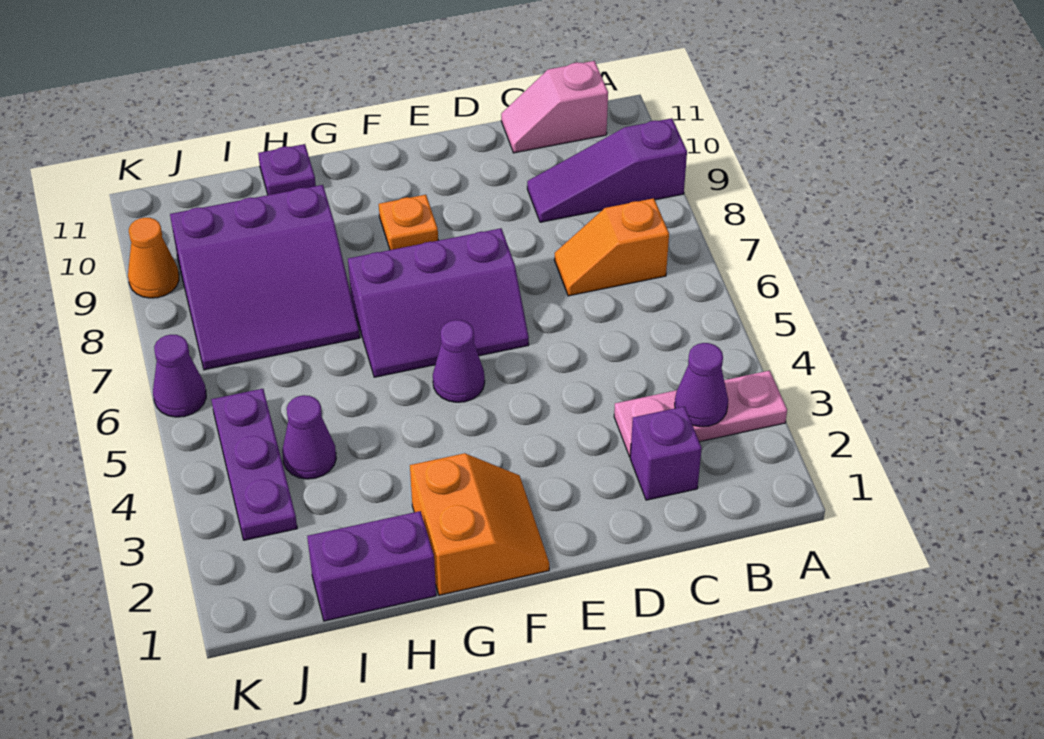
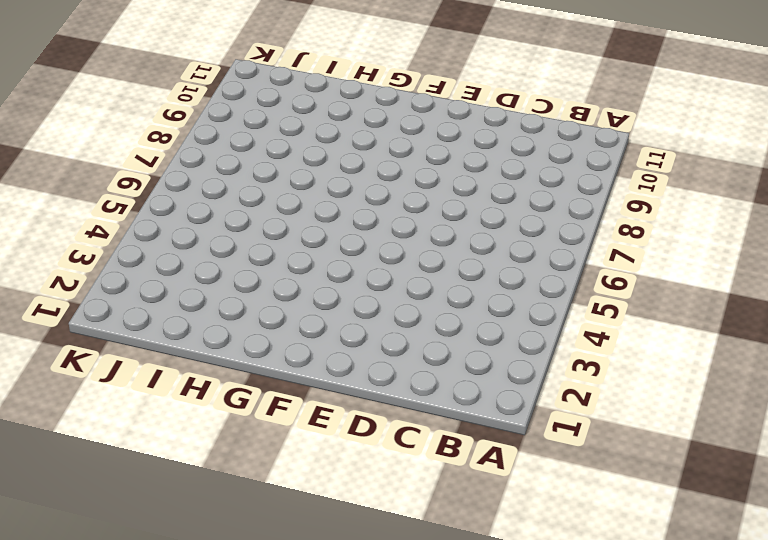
none -> pink plate A3:C3 level 1
none -> purple slope A9:C9 level 1 top A
none -> orange slope B7:C7 level 1 top B

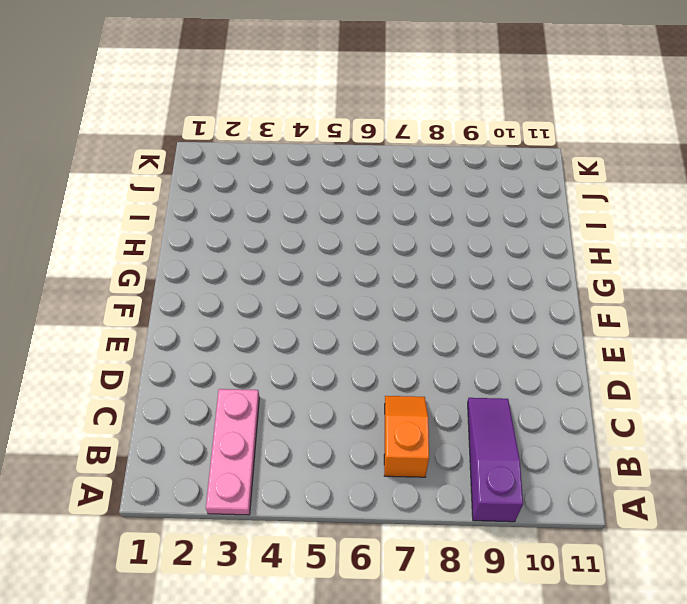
none -> pink slope B11:C11 level 1 top B
none -> purple brick C2 level 1
none -> purple slope E6:G7 level 1 top 7

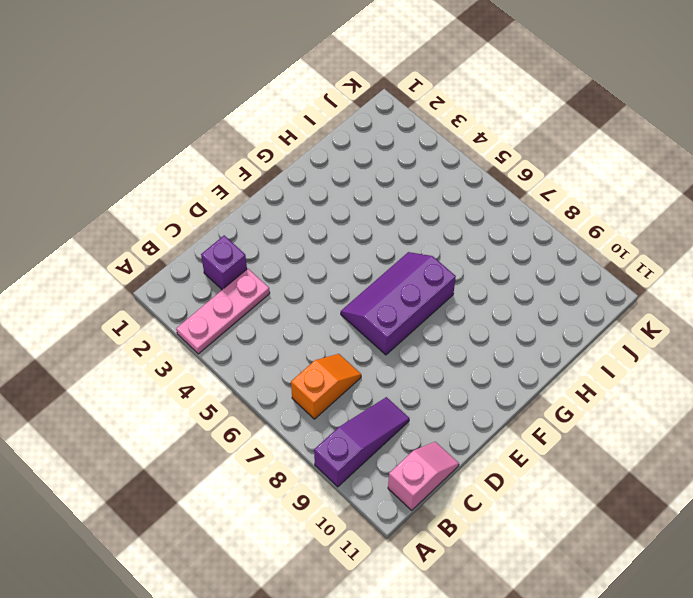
none -> orange slope F1:G2 level 1 top G
none -> purple cone F5 level 1
none -> orange plate F9 level 1

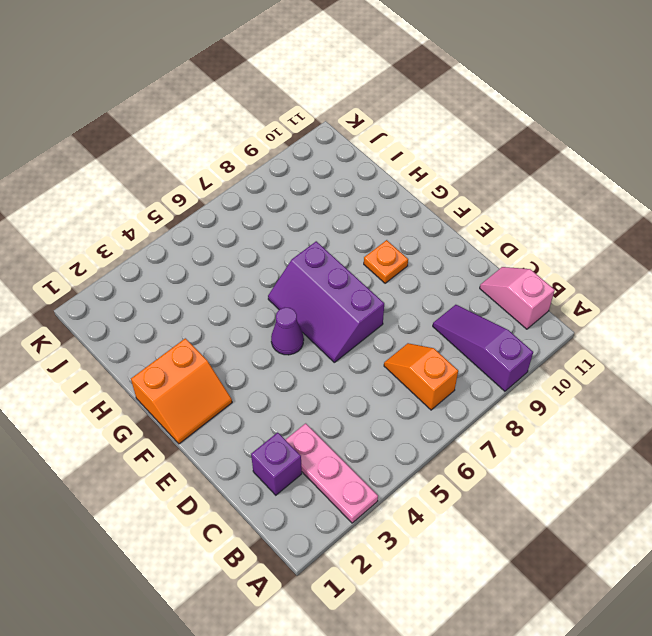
none -> purple brick H1:I1 level 1
none -> purple slope H7:J9 level 1 top 9
none -> purple plate H11 level 1

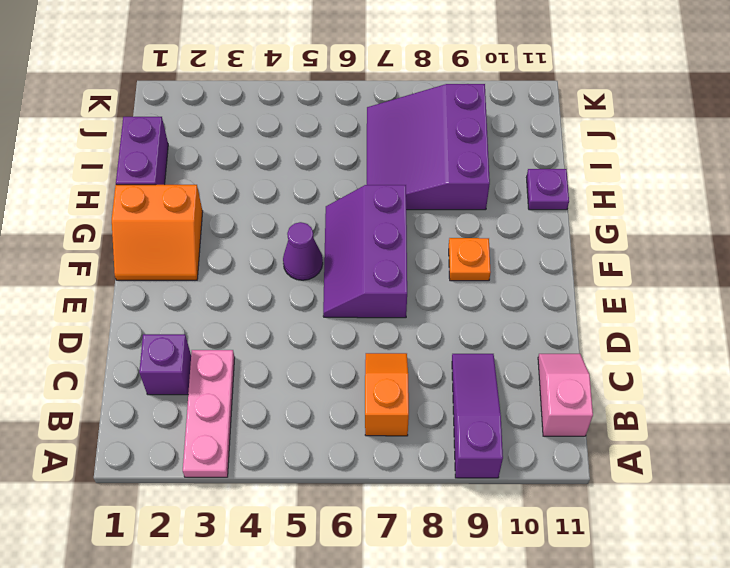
none -> purple cone I4 level 1
none -> purple plate J3:J5 level 1
none -> purple cone K6 level 1

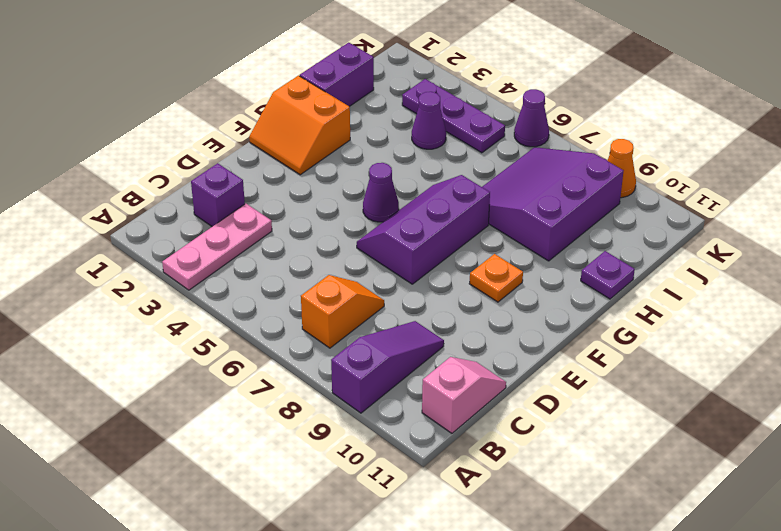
none -> purple cone B3 level 2

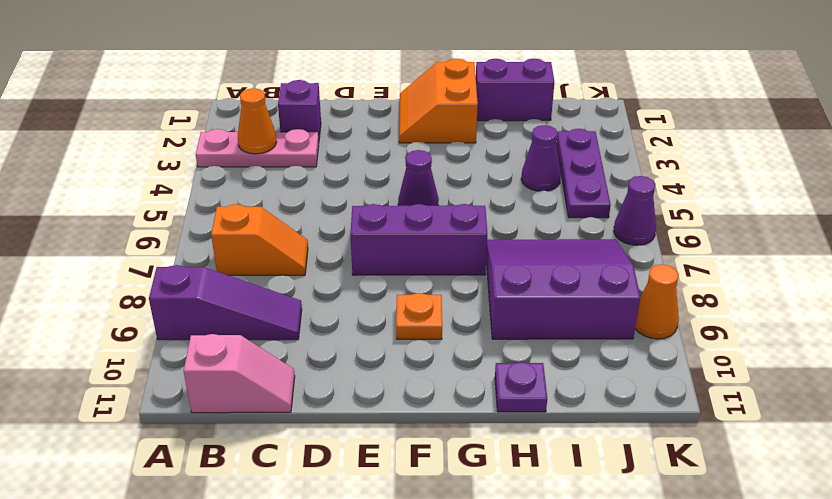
orange cone B3 level 2 -> purple cone B3 level 2

